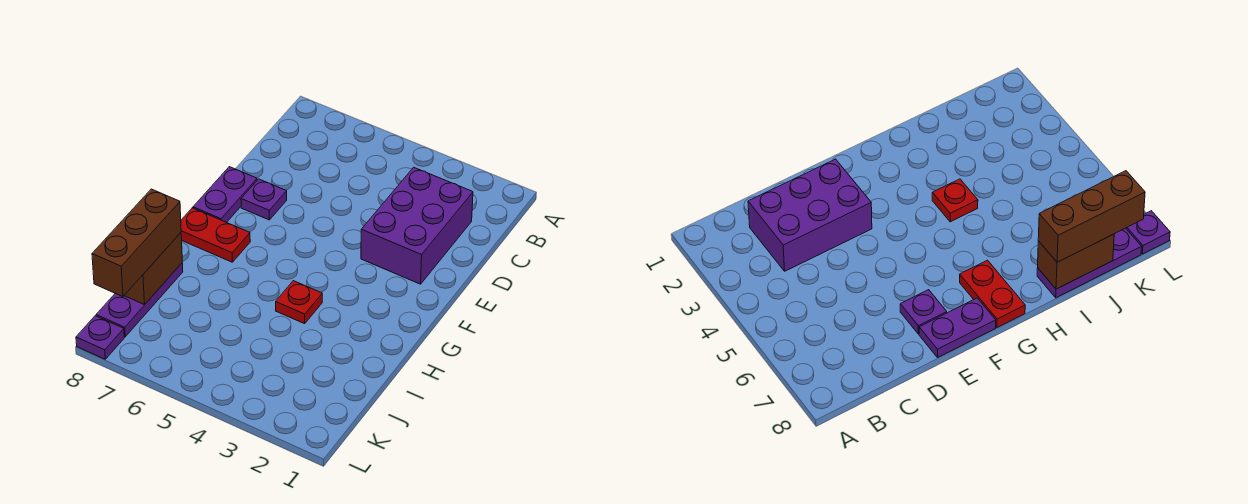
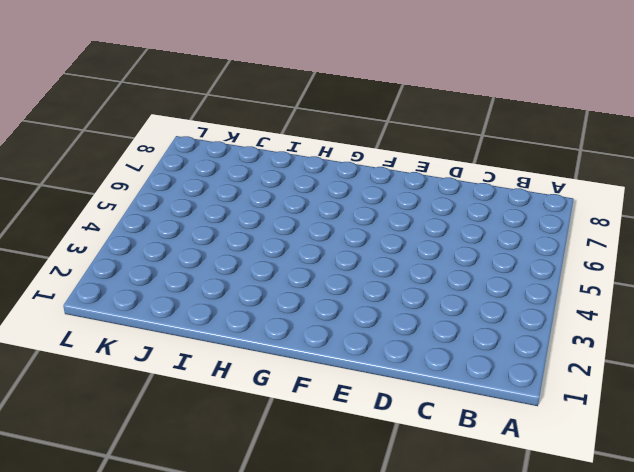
none -> purple brick C2:E3 level 1
none -> purple plate E7 level 1

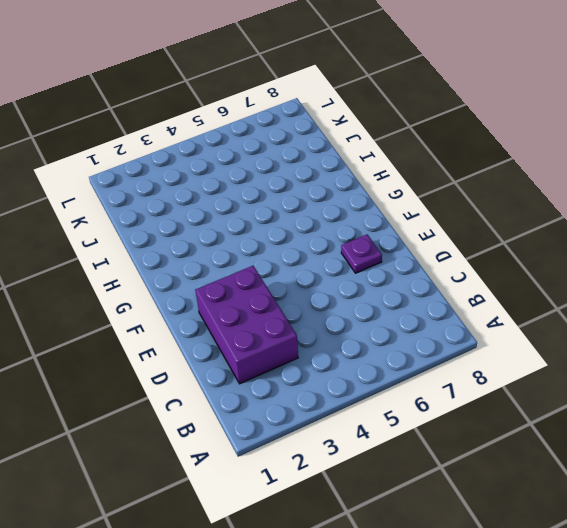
none -> purple plate E8:F8 level 1
none -> red plate G7:G8 level 1

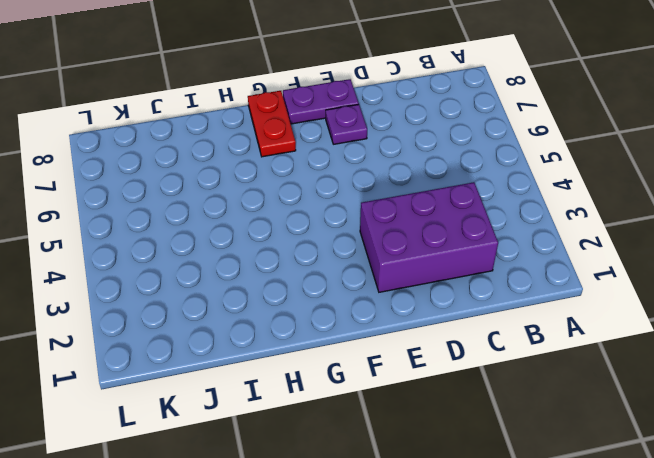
none -> red plate H4 level 1
none -> purple plate I8:K8 level 1

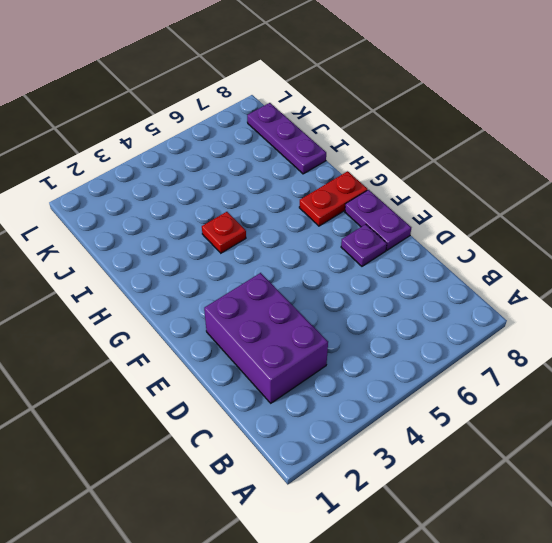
none -> purple plate L8 level 1
none -> brown brick I8:J8 level 2

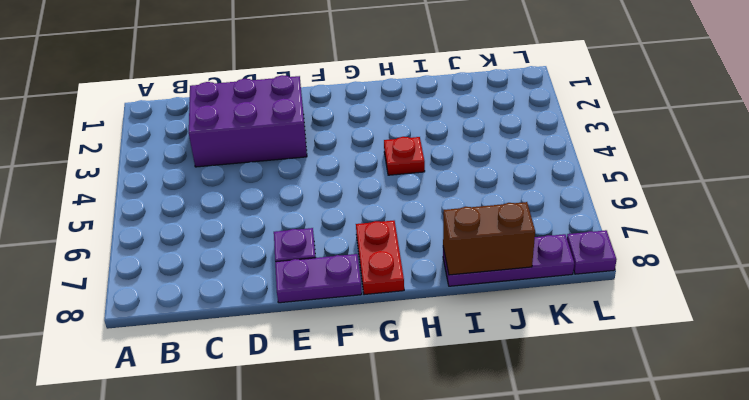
none -> brown brick I8:K8 level 3

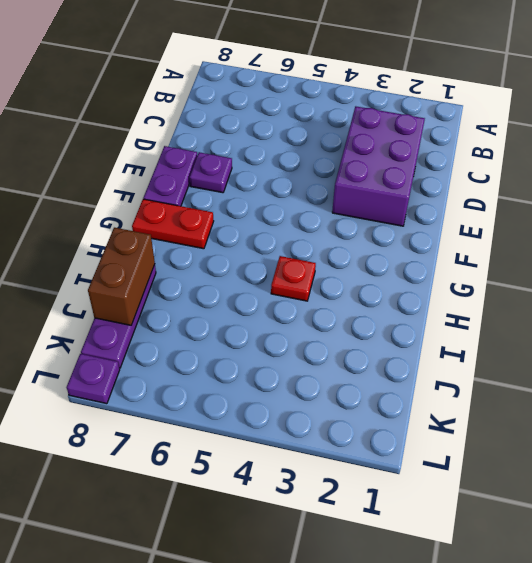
none -> brown brick I8:K8 level 3

